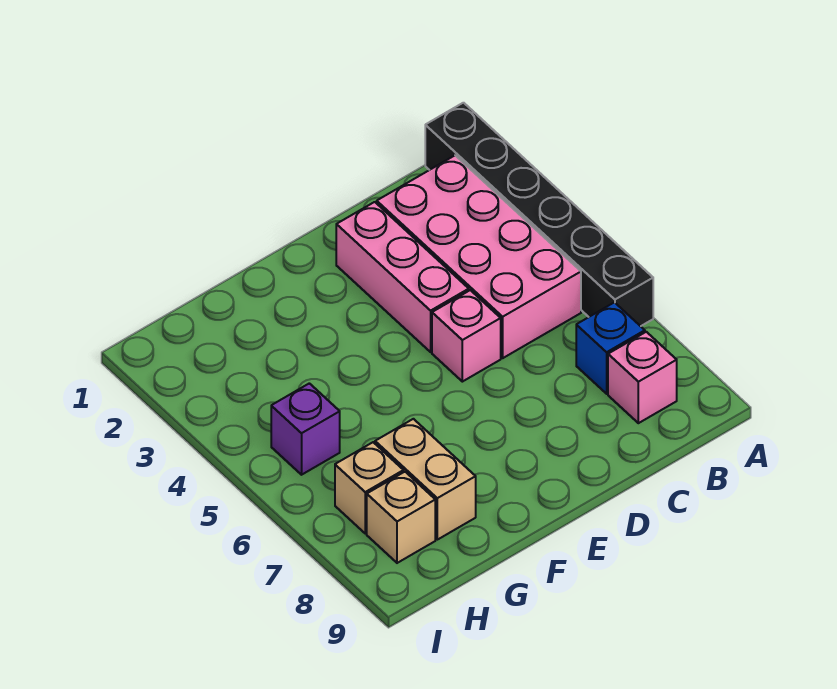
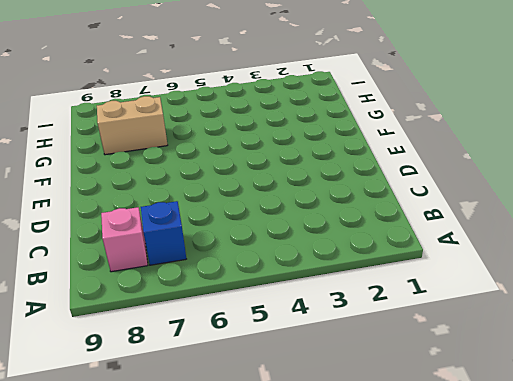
none -> black brick A1:A6 level 1
none -> pink brick B2:C5 level 1

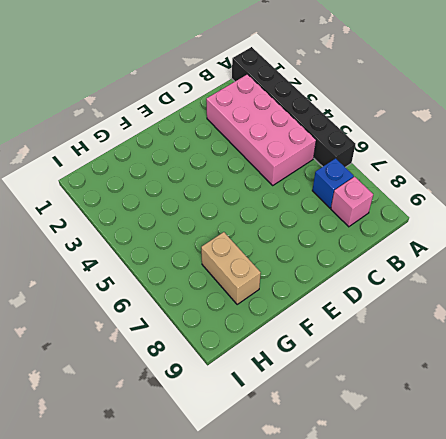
none -> pink brick D2:D4 level 1
none -> pink brick D5 level 1

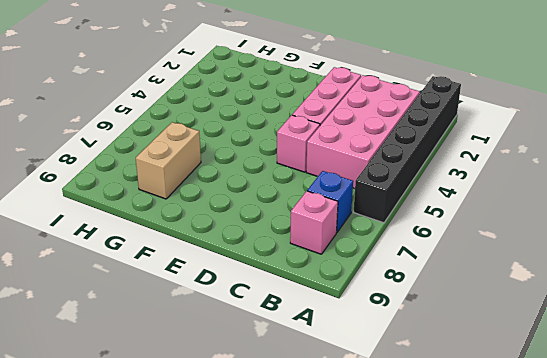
none -> purple brick H5 level 1
none -> tan brick H7 level 1

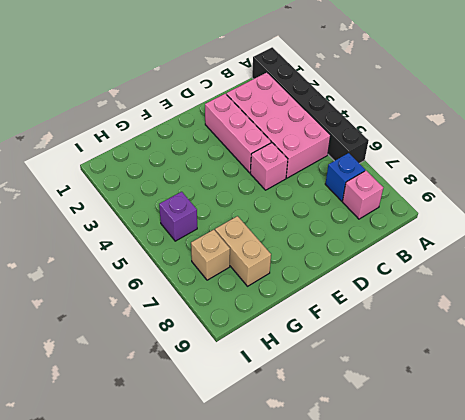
none -> tan brick H8 level 1

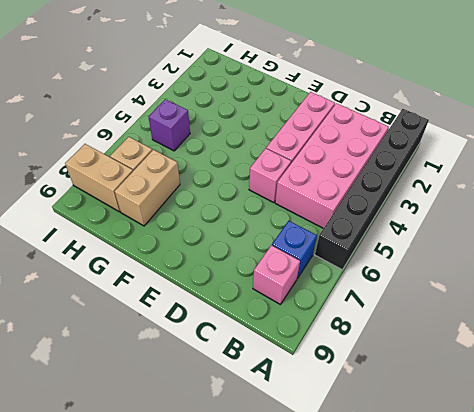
tan brick H8:I8 level 1 -> tan brick H8 level 1

